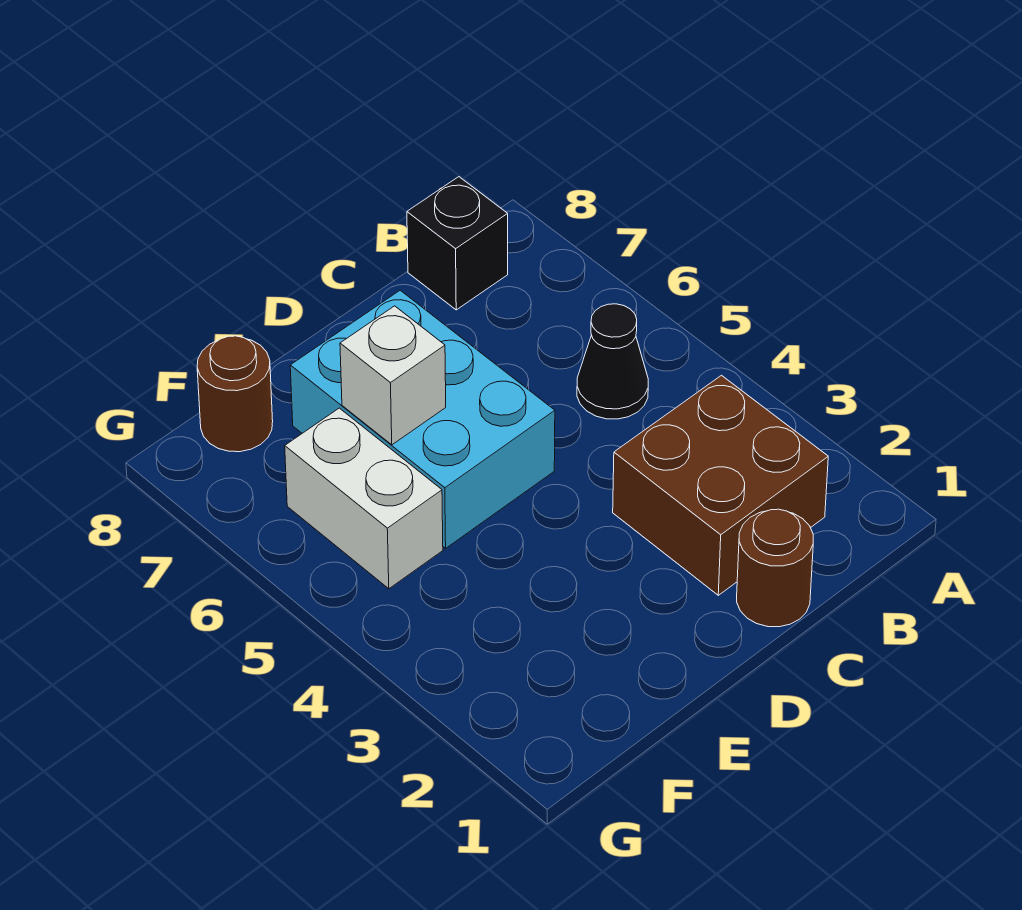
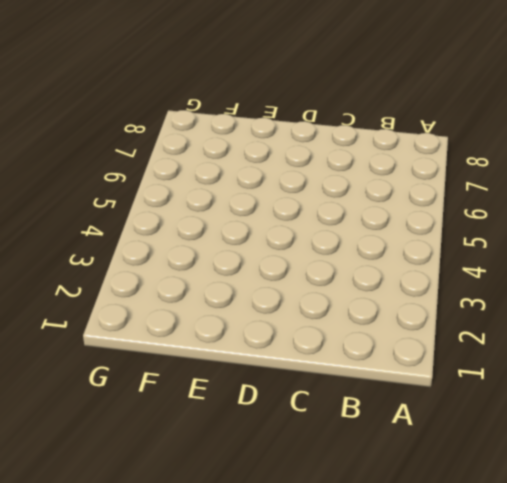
none -> brown brick B2:C3 level 1
none -> black cone B5 level 1

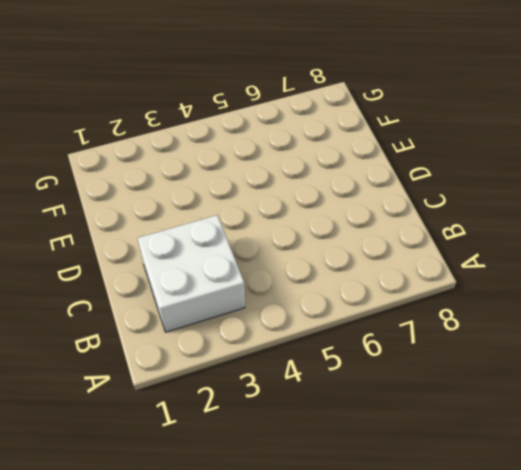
white brick B2:C3 level 1 -> brown brick B2:C3 level 1
none -> black cone B5 level 1
none -> black brick B8 level 1

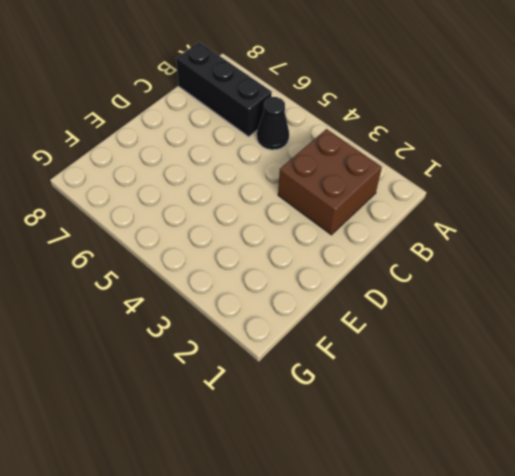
black brick B6:B8 level 1 -> black brick B8 level 1
none -> brown round brick C1 level 1
none -> cyan brick D5:E7 level 1

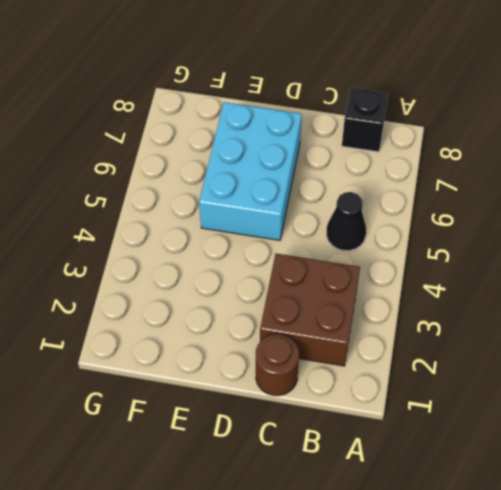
none -> white brick F5:F6 level 1
none -> brown round brick F8 level 1

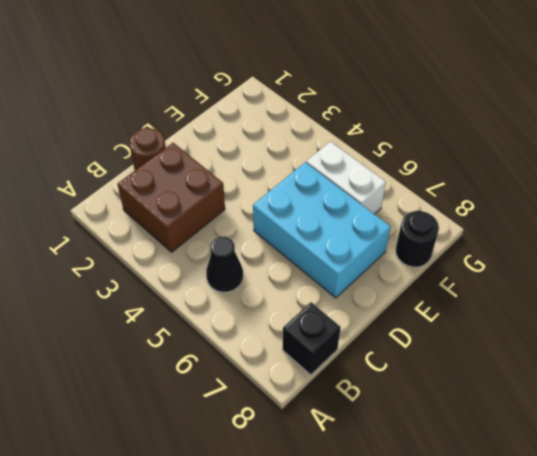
black round brick F8 level 1 -> brown round brick F8 level 1
none -> white brick E6 level 2

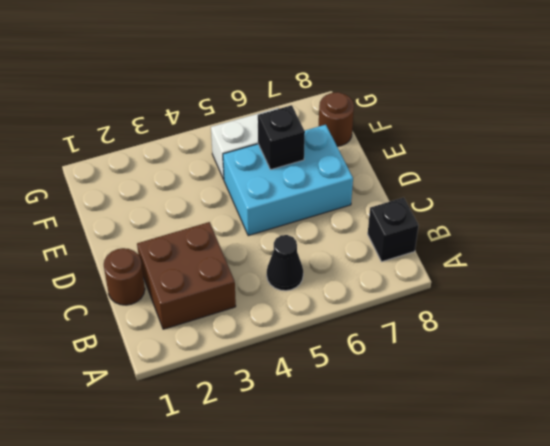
black brick E6 level 2 -> white brick E6 level 2

